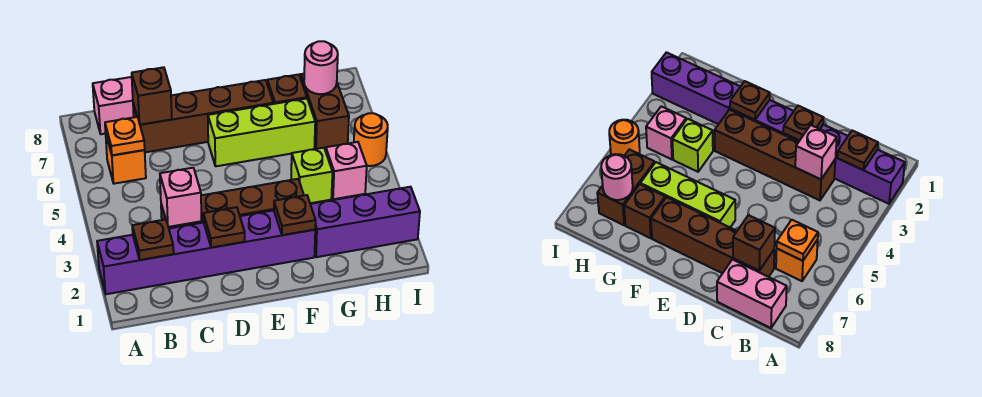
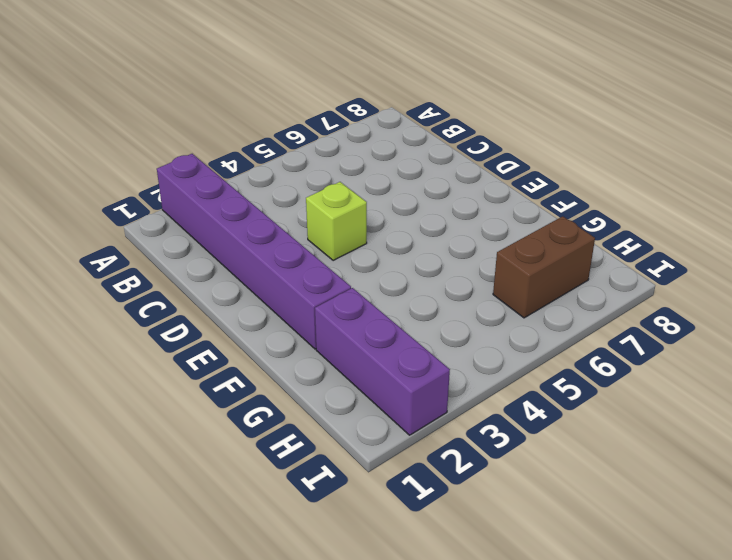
lime brick D4 level 1 -> lime brick G4 level 1
none -> orange brick B6 level 1
none -> pink brick B8:C8 level 1
none -> brown brick C3:F3 level 1

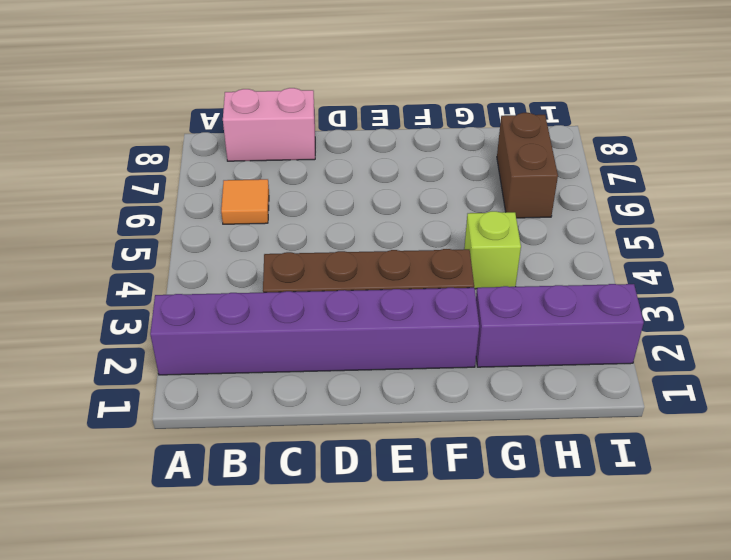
orange tile B6 level 1 -> orange brick B6 level 1
none -> brown brick C7:F7 level 1
none -> lime brick E6:G6 level 1
none -> brown brick G7 level 1

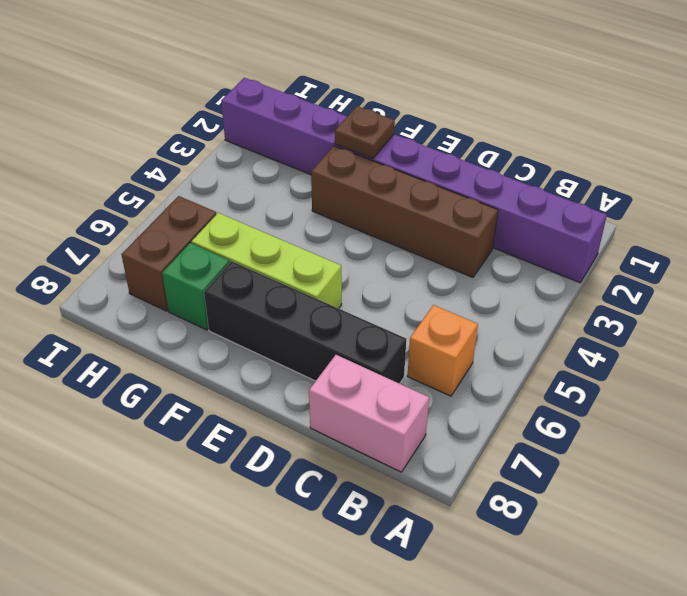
black brick C7:F7 level 1 -> brown brick C7:F7 level 1
green brick G7 level 1 -> brown brick G7 level 1
none -> lime brick G4 level 1
none -> pink brick H4 level 1
none -> orange round brick I5 level 1

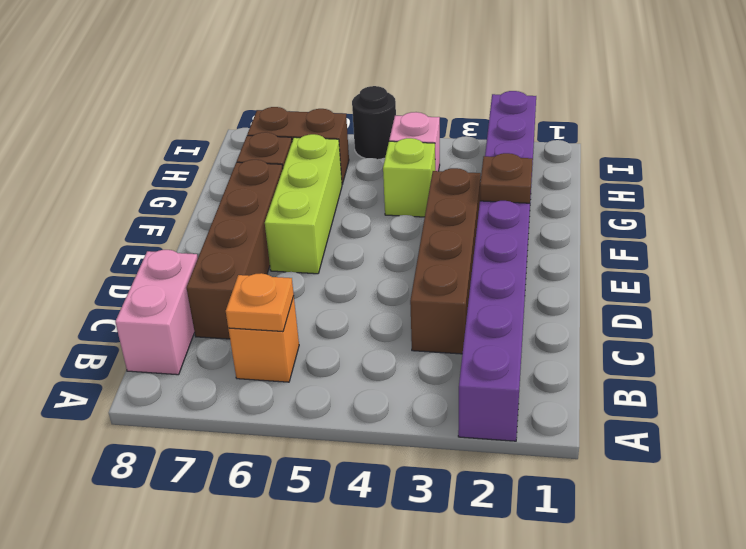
black round brick I5 level 1 -> orange round brick I5 level 1
none -> brown plate B2 level 2
none -> pink brick C3 level 2
none -> brown brick C7 level 2

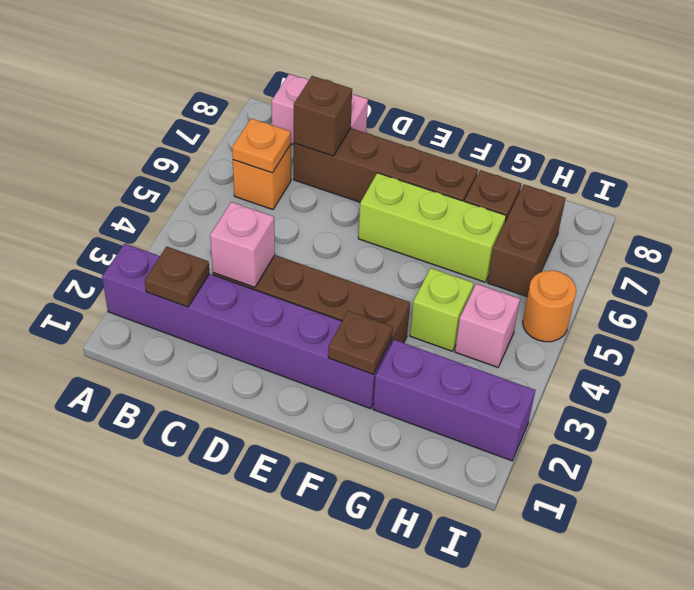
none -> brown plate D2 level 2
none -> pink round brick H7 level 2

